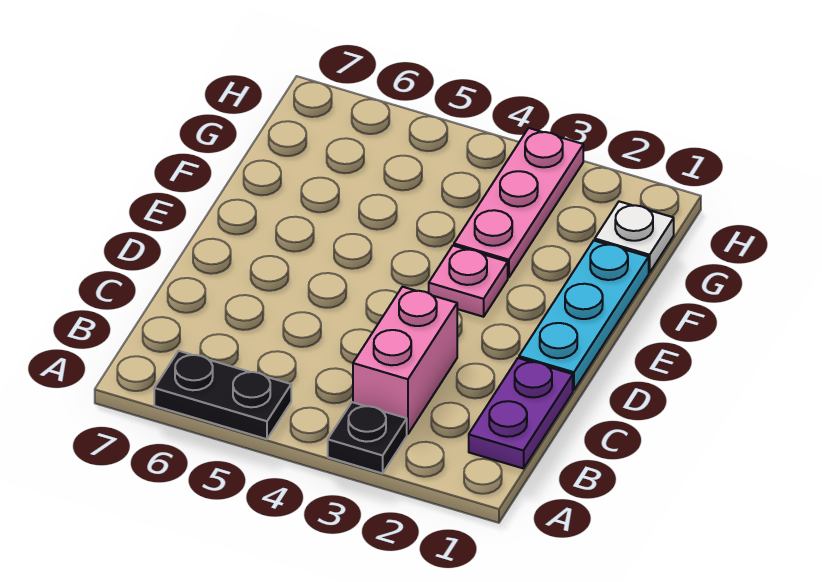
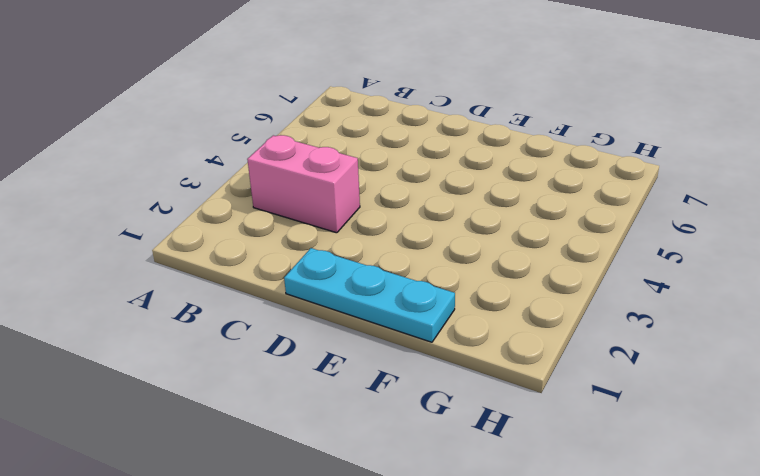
none -> black plate A3 level 1
none -> black plate A5:A6 level 1

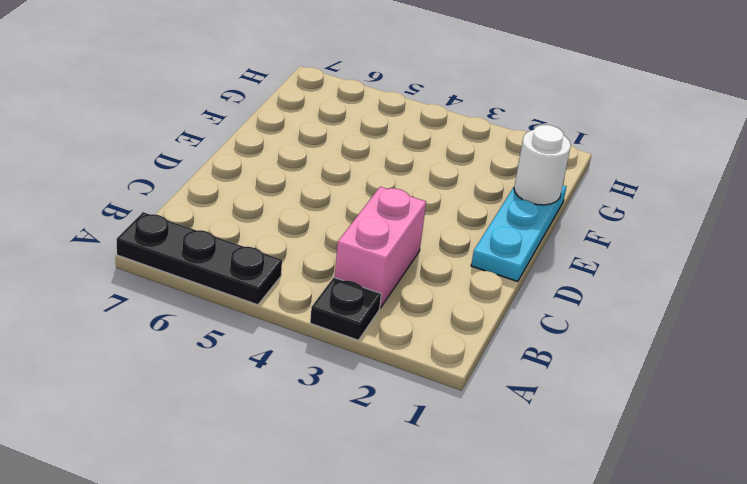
black plate A5:A7 level 1 -> black plate A5:A6 level 1
white round brick F1 level 2 -> none
none -> purple plate B1:C1 level 1
none -> pink plate E3 level 1

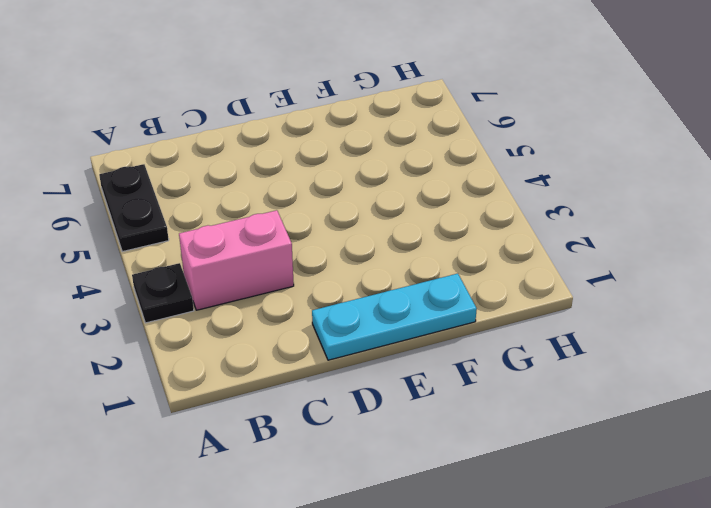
none -> purple plate B1:C1 level 1
none -> pink plate E3 level 1

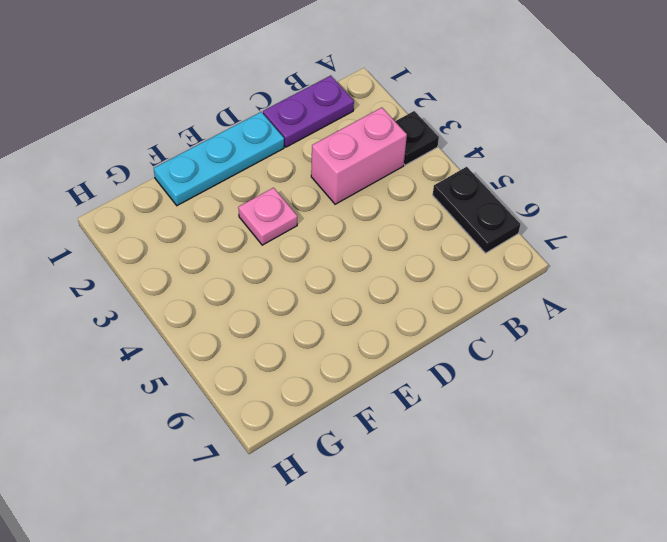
none -> pink plate F3:H3 level 1
none -> white plate G1 level 1

